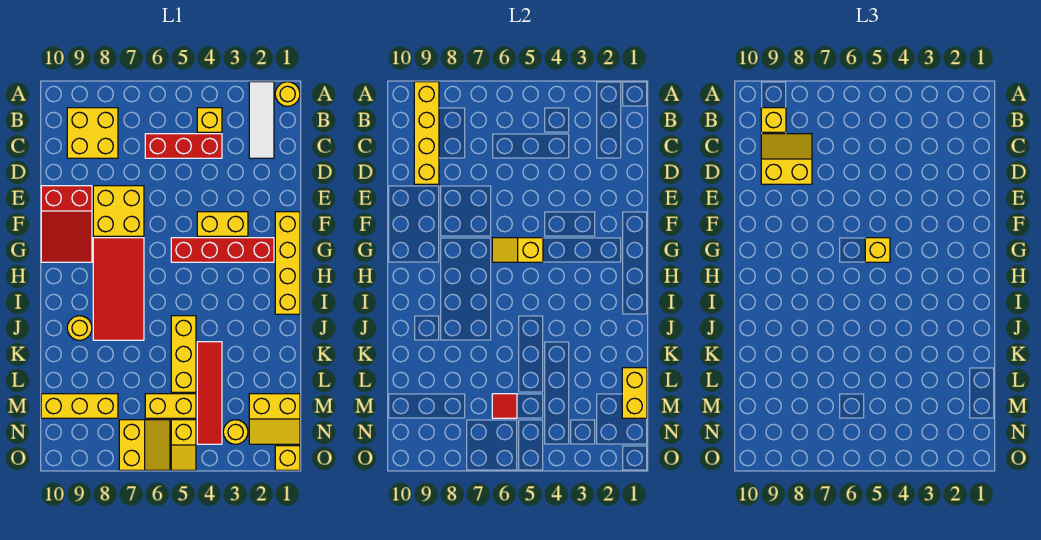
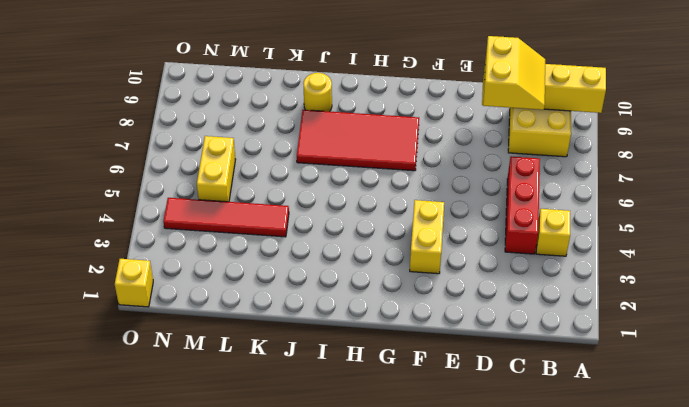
none -> yellow round brick A1 level 1
none -> white tile A2:C2 level 1
none -> yellow brick E7:F8 level 1

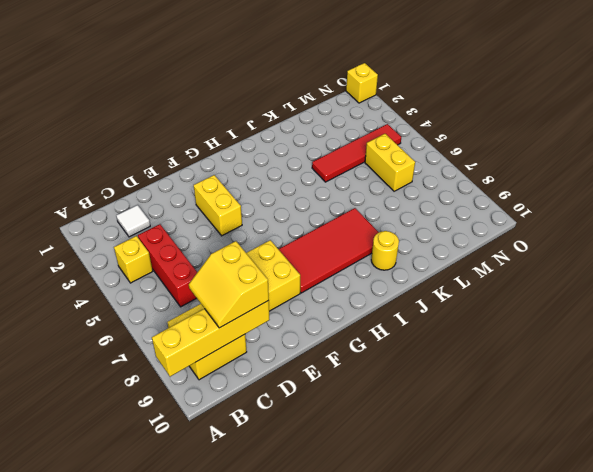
white tile C2 level 1 -> white tile A2:C2 level 1
none -> yellow round brick A1 level 1
none -> red slope E9:G10 level 1 top E
none -> yellow brick F1:I1 level 1

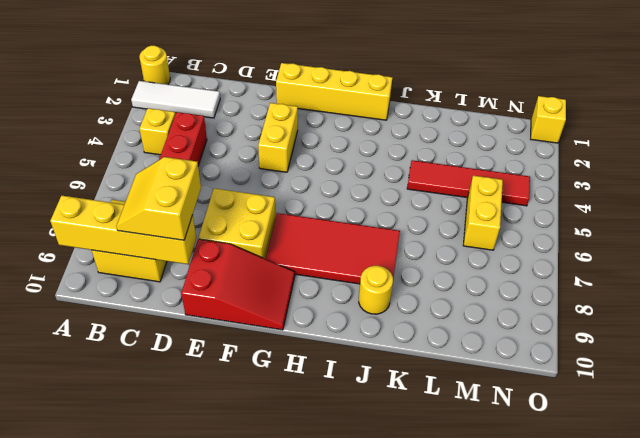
none -> red brick G2:G5 level 1
none -> yellow brick J5:L5 level 1
none -> yellow slope M1:N2 level 1 top M

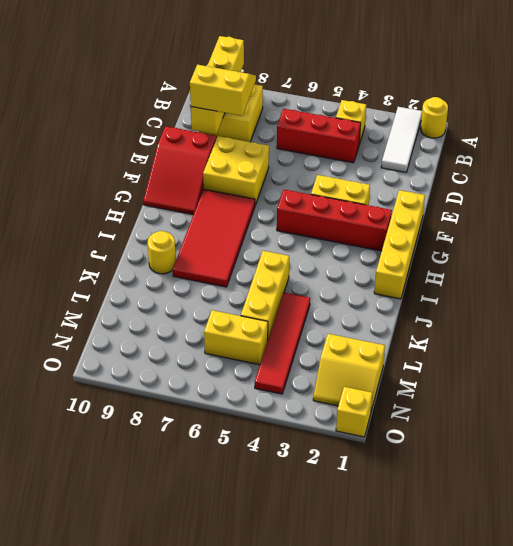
none -> yellow brick M8:M10 level 1
none -> yellow round brick N3 level 1
none -> yellow slope N5:O5 level 1 top N

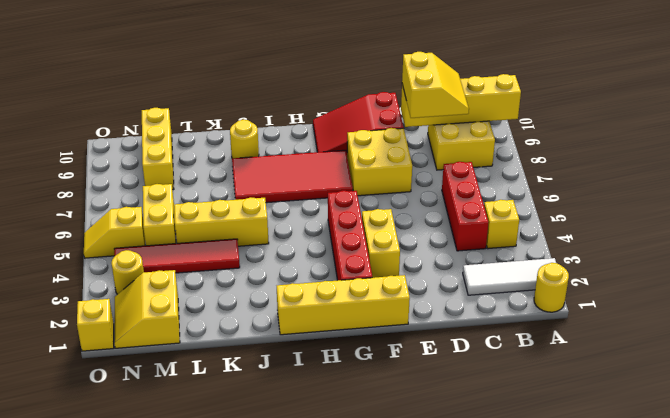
none -> yellow slope N6:O7 level 1 top 7
none -> yellow slope G5:G6 level 2 top 5
none -> yellow brick L1:M1 level 2

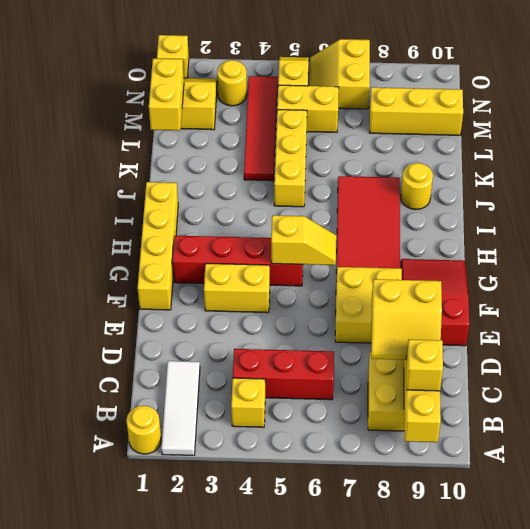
none -> red tile M6 level 2
none -> yellow brick G5 level 3

